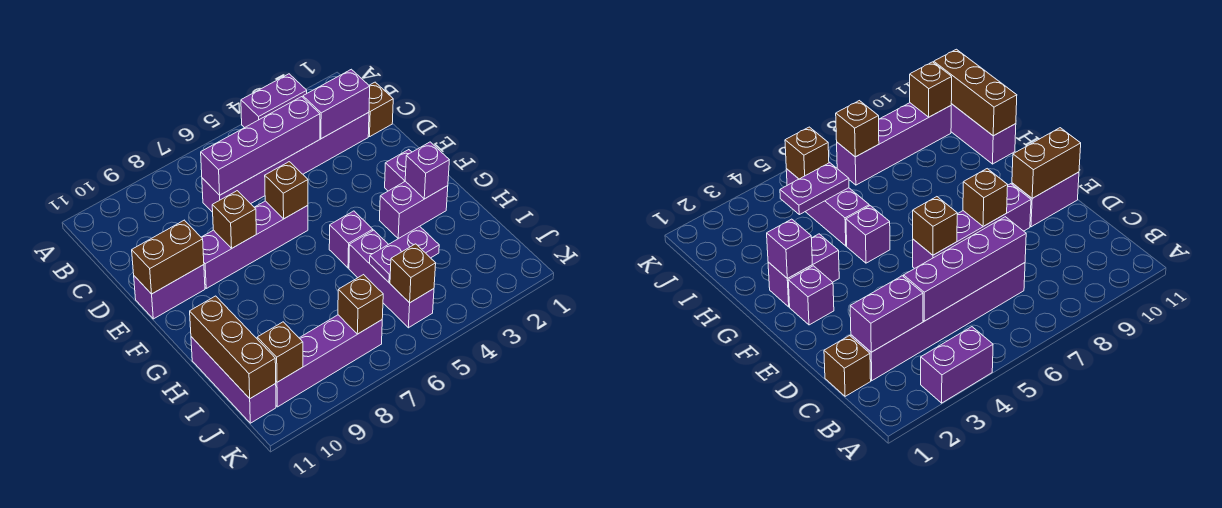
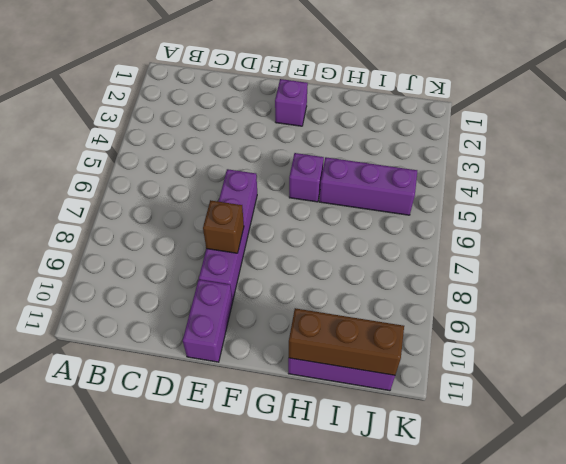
none -> purple brick A3:A4 level 1
none -> brown brick C1 level 1
none -> purple brick C2:C7 level 1

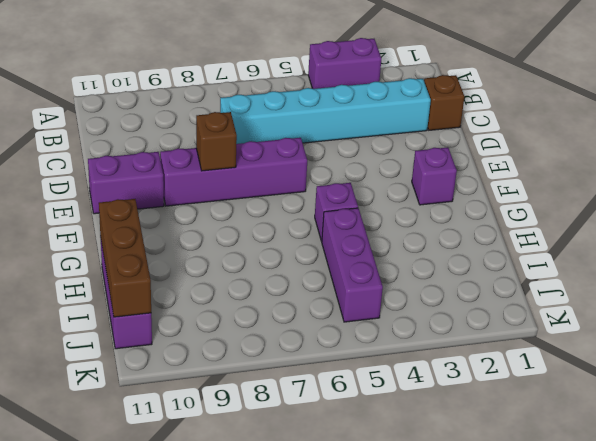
cyan brick C2:C7 level 1 -> purple brick C2:C7 level 1
none -> purple brick G2:G3 level 1
none -> purple brick J7:J10 level 1
none -> purple brick C2:C3 level 2

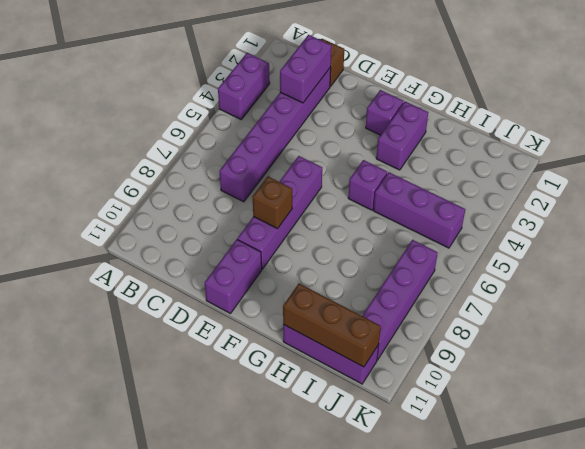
none -> purple brick C4:C7 level 2
none -> brown brick E6 level 2
none -> brown brick E10:E11 level 2

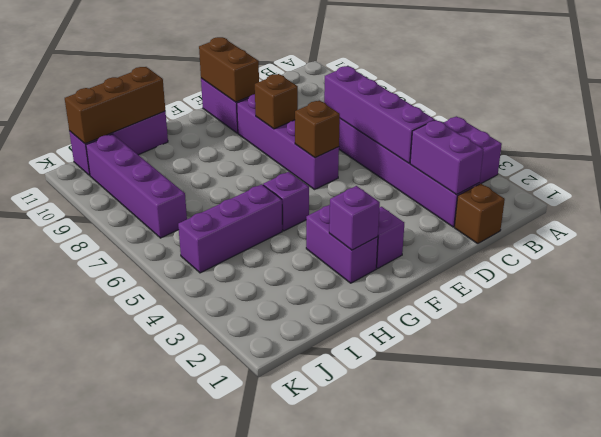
none -> purple plate I4:I5 level 2
none -> brown brick J5 level 2
none -> brown brick J7 level 2

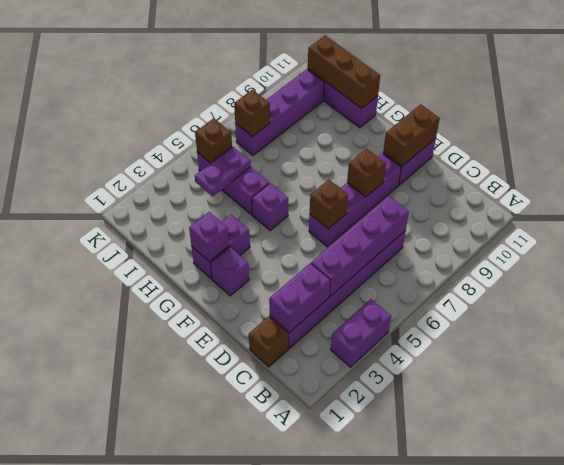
none -> brown brick J10 level 2

